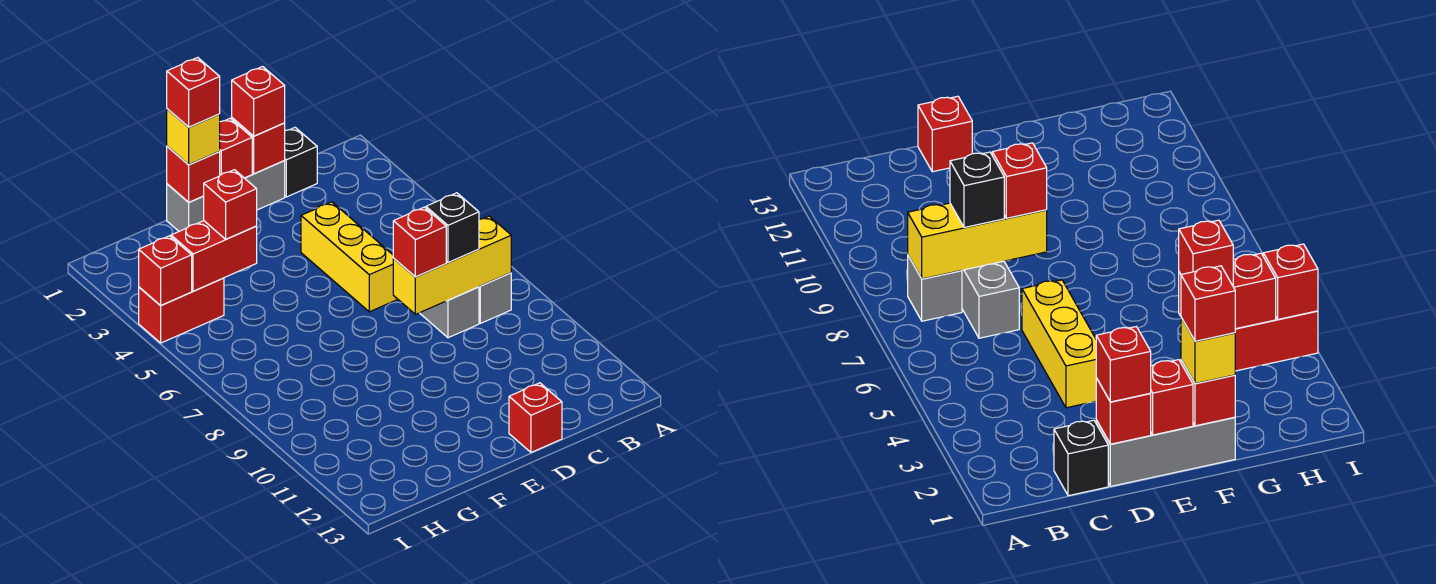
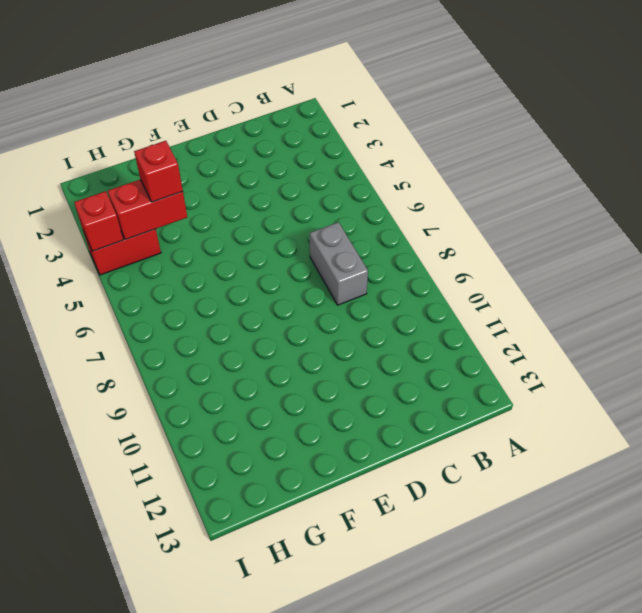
none -> grey brick B8 level 1
none -> black brick C1 level 1
none -> grey brick D1:F1 level 1

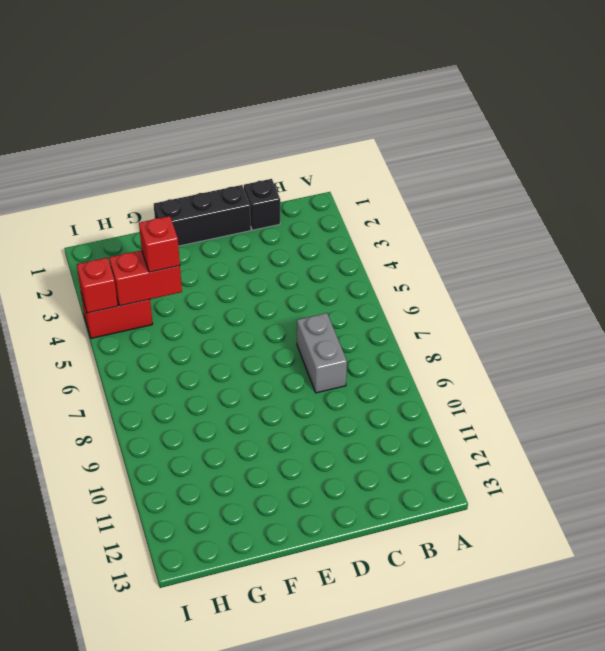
black brick D1:F1 level 1 -> grey brick D1:F1 level 1
none -> grey brick B8 level 1
none -> yellow brick D4:D6 level 1
none -> red brick D13 level 1

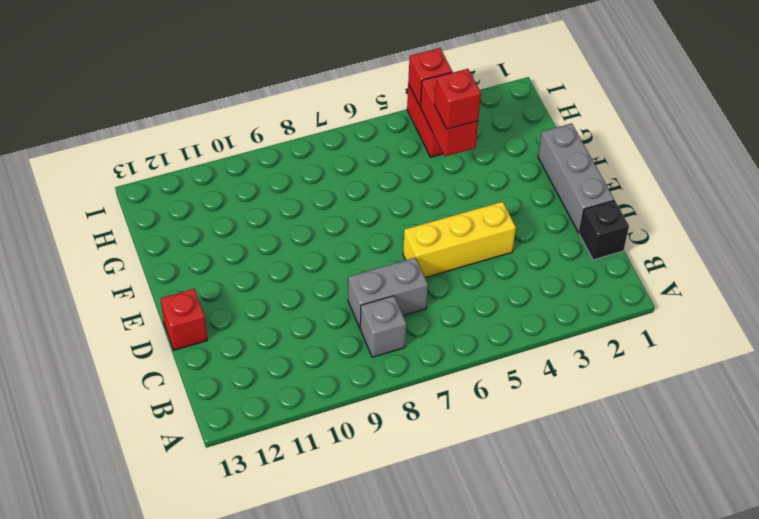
none -> yellow brick B8:D8 level 2
none -> red brick D1 level 2
none -> red brick E1 level 2

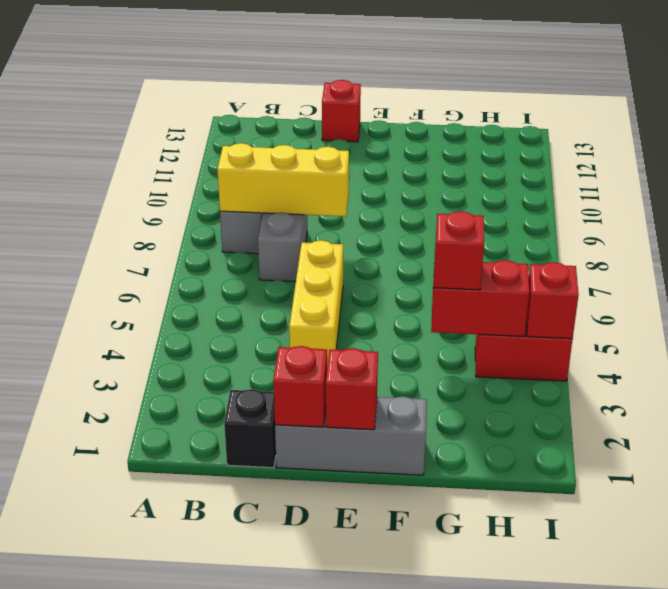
none -> red brick F1 level 2
none -> black brick C8 level 3
none -> red brick D1 level 3

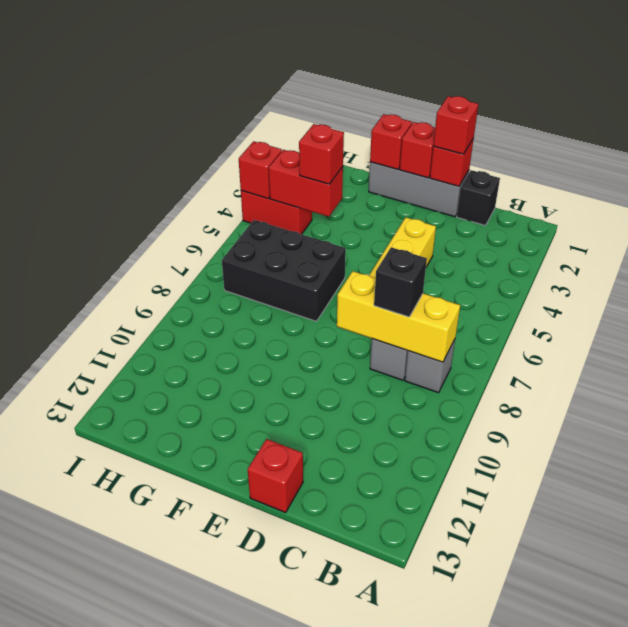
black brick F6:H7 level 1 -> none
none -> red brick D8 level 3
none -> yellow brick F1 level 3
none -> red brick F1 level 4

